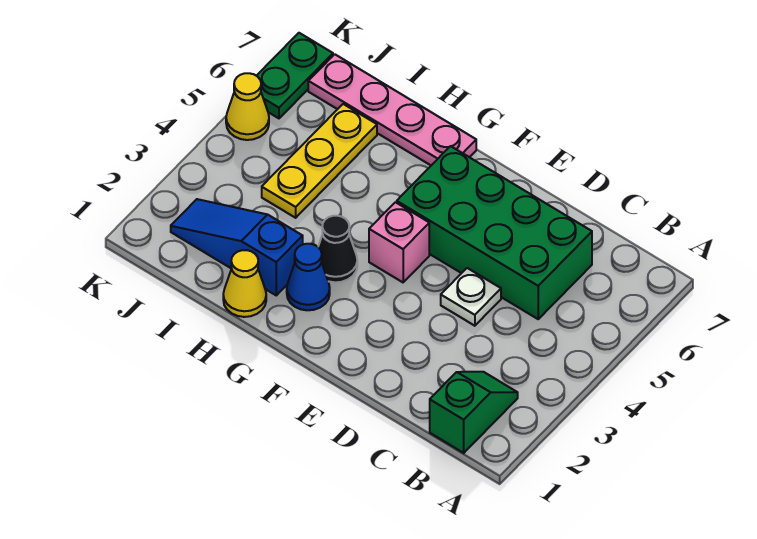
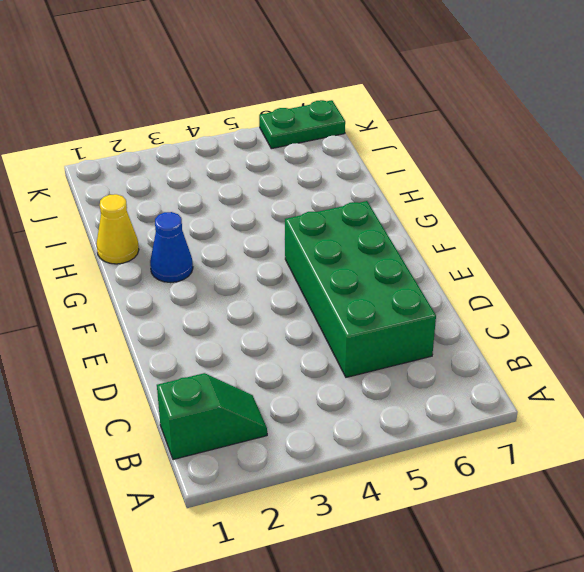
none -> white plate D4 level 1
none -> pink brick F4 level 1
none -> black cone G3 level 1

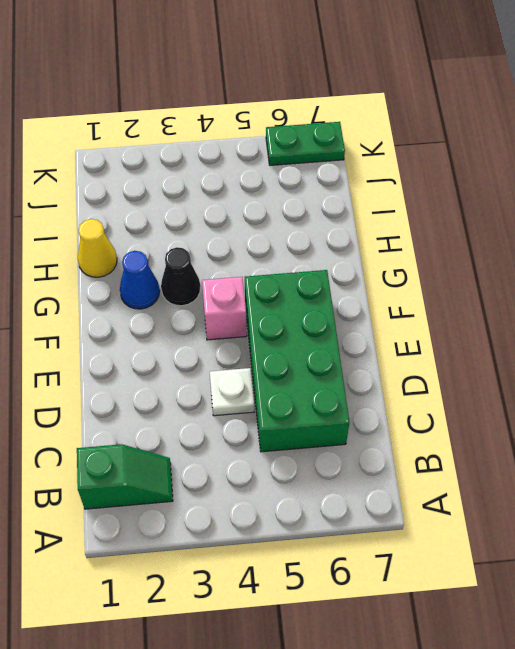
none -> pink plate G7:J7 level 1
none -> blue slope H2:J2 level 1 top H
none -> yellow plate I4:I6 level 1

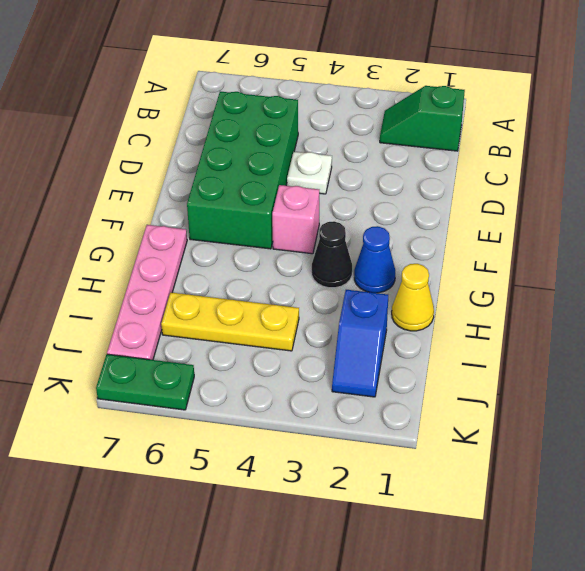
blue slope I2:J2 level 1 top I -> blue slope H2:J2 level 1 top H
none -> yellow cone K5 level 1

